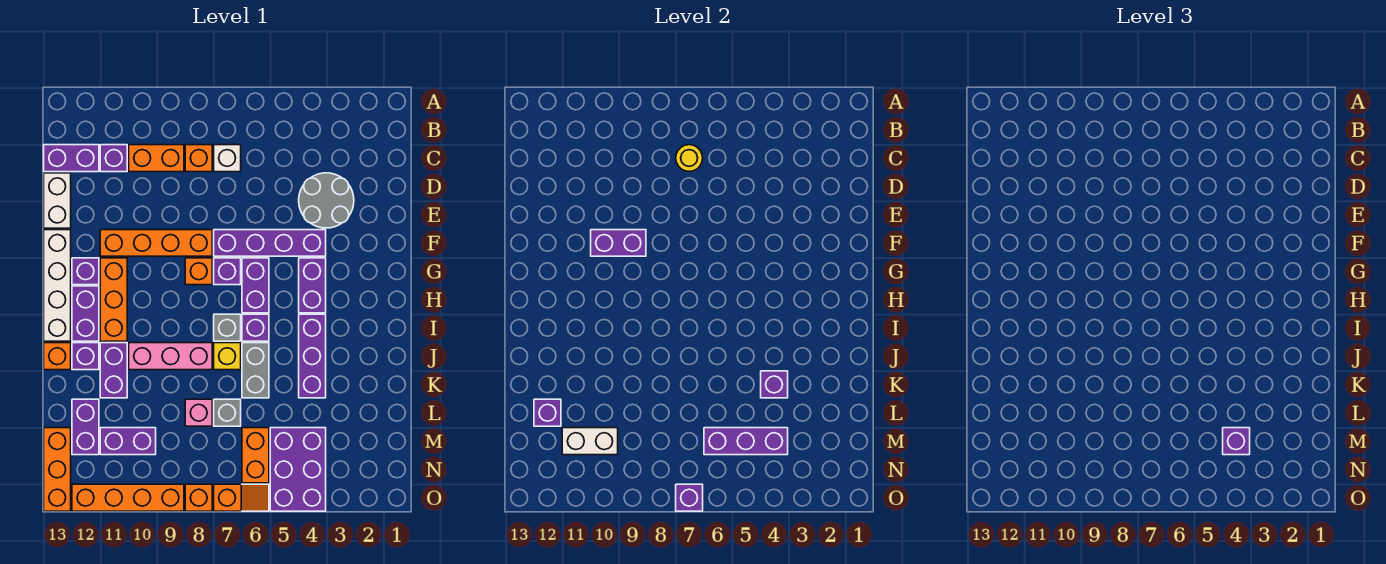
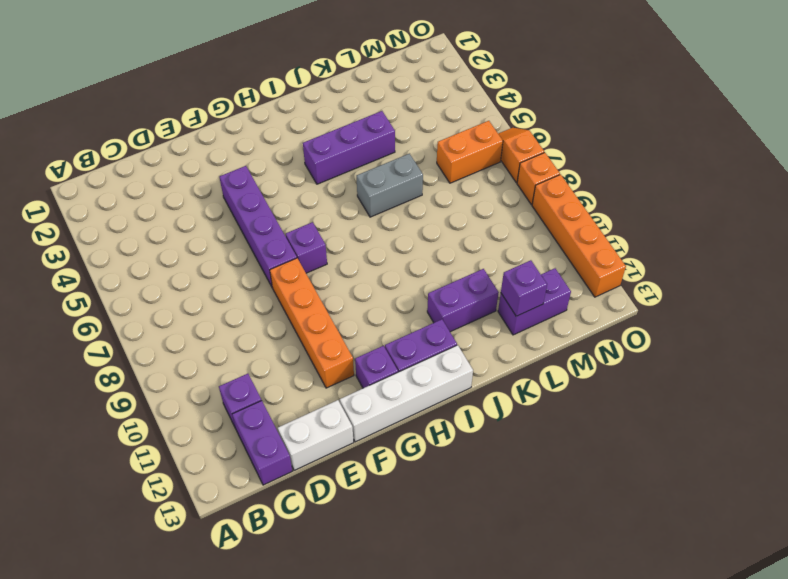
none -> white brick C7 level 1
none -> orange brick C8 level 1
none -> orange brick C9:C10 level 1
none -> grey round brick D3:E4 level 1

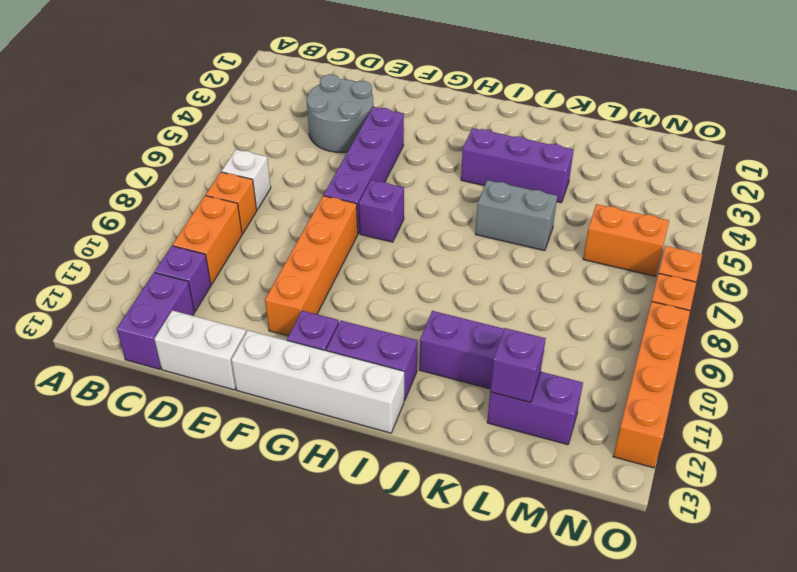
none -> purple brick G4:H4 level 1
none -> purple brick G6:H6 level 1
none -> orange brick G8 level 1
none -> orange brick G11:I11 level 1

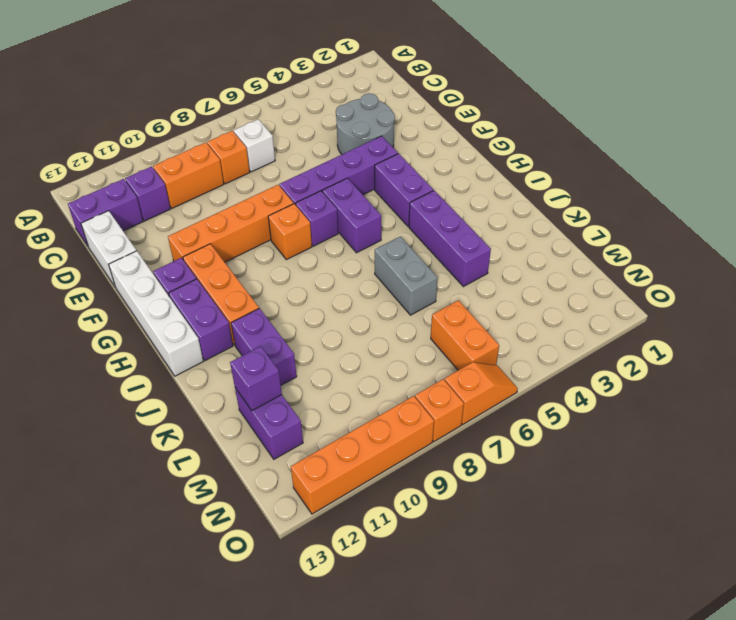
none -> purple brick I6 level 1
none -> grey brick I7 level 1
none -> yellow brick J7 level 1
none -> pink brick J8:J10 level 1

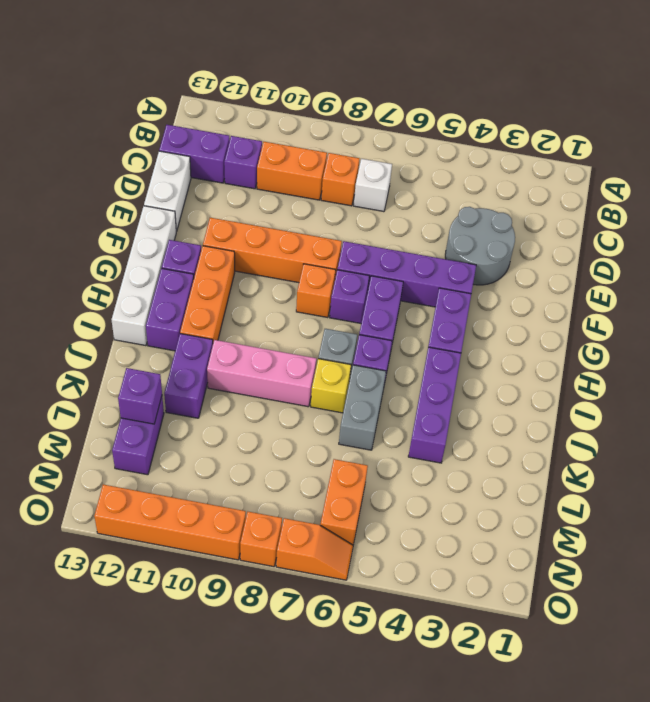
none -> purple brick J12 level 1
none -> orange brick J13 level 1
none -> grey brick L7 level 1
none -> pink brick L8 level 1

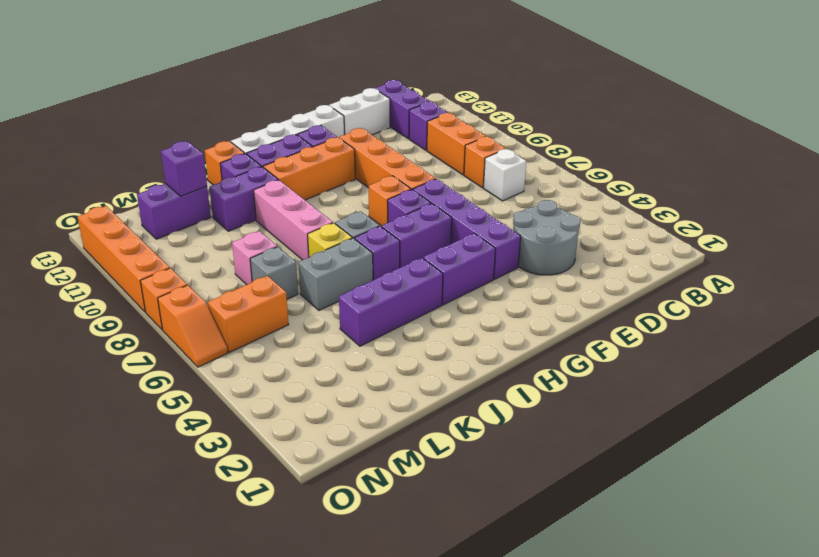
none -> purple brick M4:O5 level 1
none -> purple brick M10:M11 level 1
none -> orange brick M13:O13 level 1
none -> yellow round brick C7 level 2

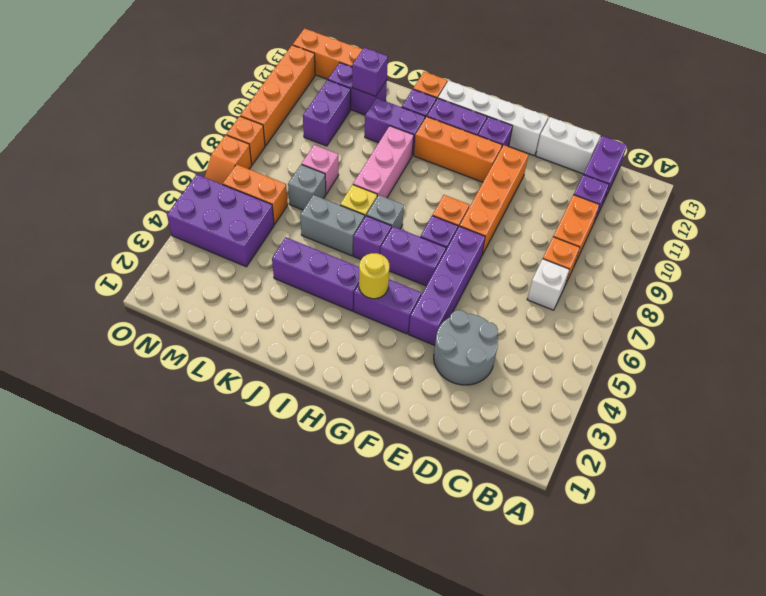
yellow round brick H4 level 2 -> yellow round brick C7 level 2
none -> purple brick F9:F10 level 2
none -> purple brick K4 level 2
none -> purple brick M4:M6 level 2
none -> white brick M10:M11 level 2

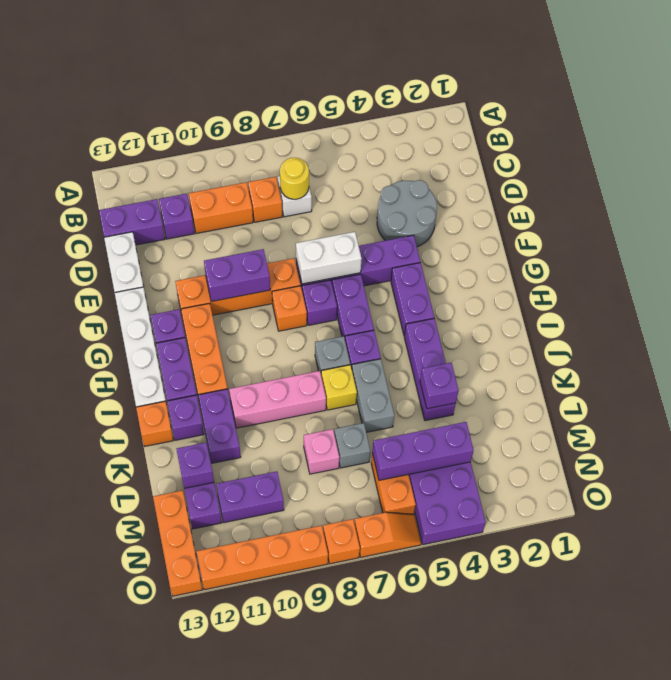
white brick F6:F7 level 2 -> white brick M10:M11 level 2
none -> purple brick O7 level 2
none -> purple brick M4 level 3

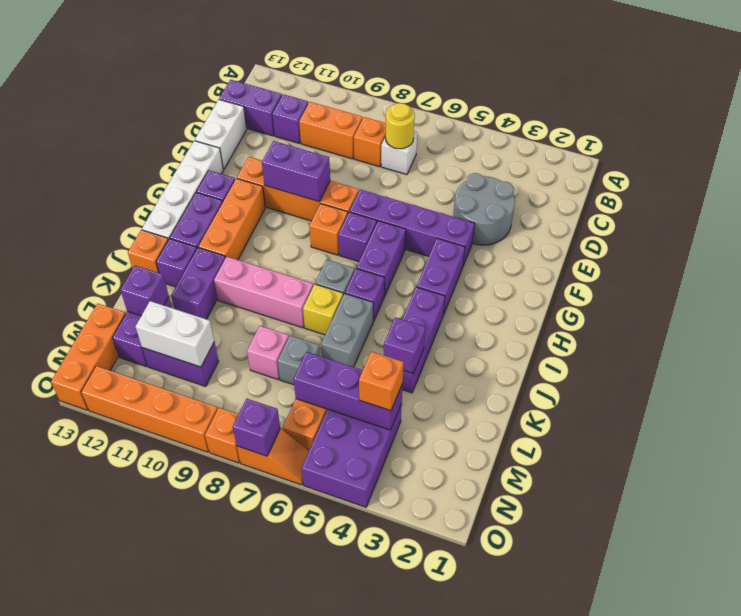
orange brick M4 level 3 -> purple brick M4 level 3

